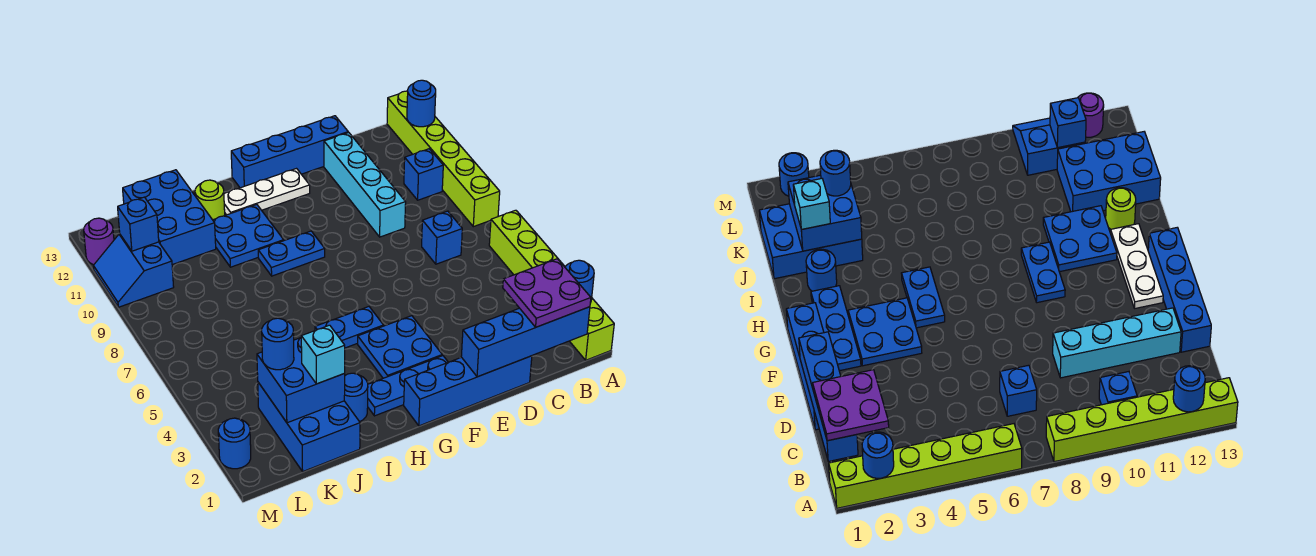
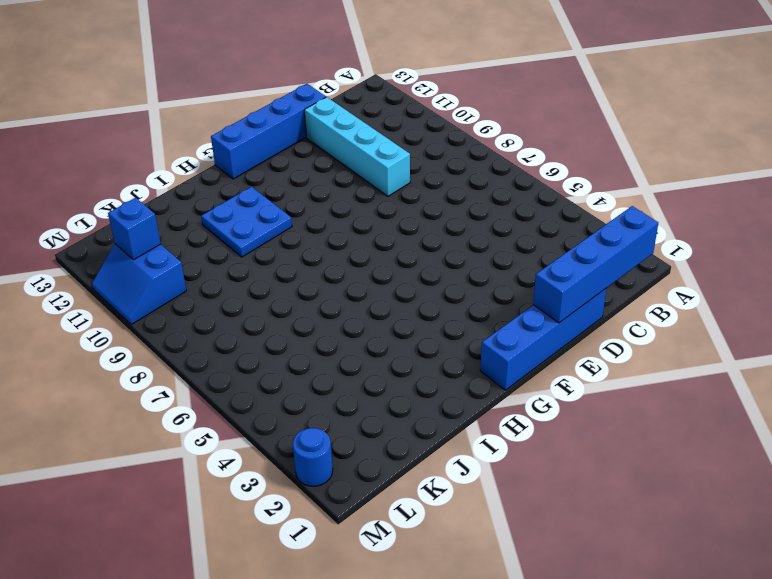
none -> lime brick A1:A6 level 1
none -> lime brick A8:A13 level 1
none -> blue brick B10 level 1

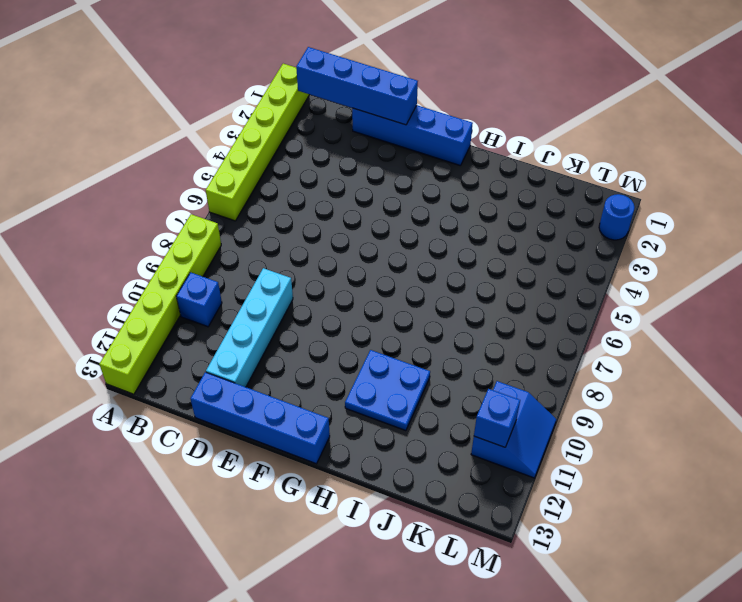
none -> blue brick C7 level 1
none -> blue plate F2:H2 level 1
none -> blue plate F3:G4 level 1

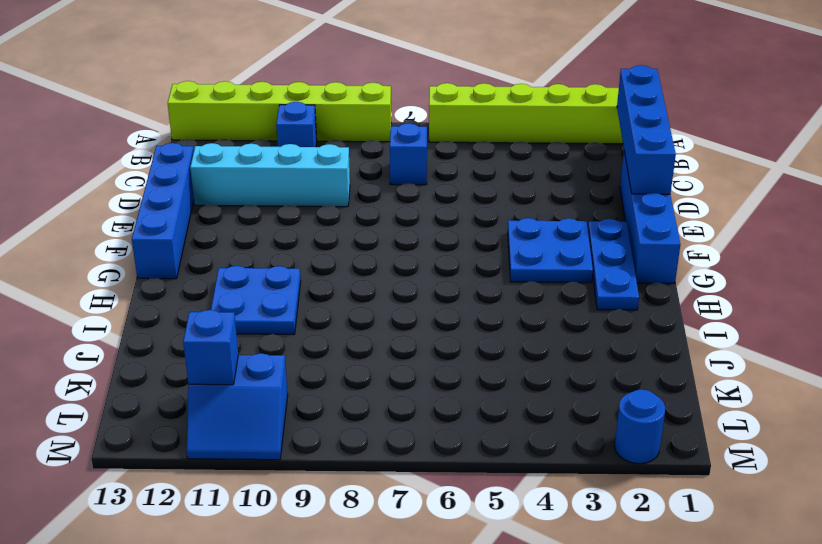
none -> white plate F12:H12 level 1
none -> blue plate G5:H5 level 1
none -> blue plate G9:H9 level 1

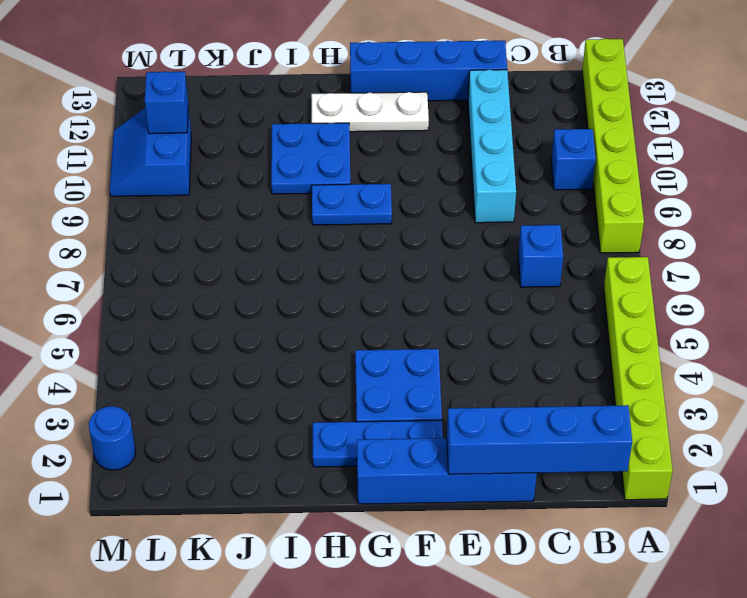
none -> blue plate G5:H5 level 1
none -> blue round brick I2 level 1
none -> lime round brick I12 level 1

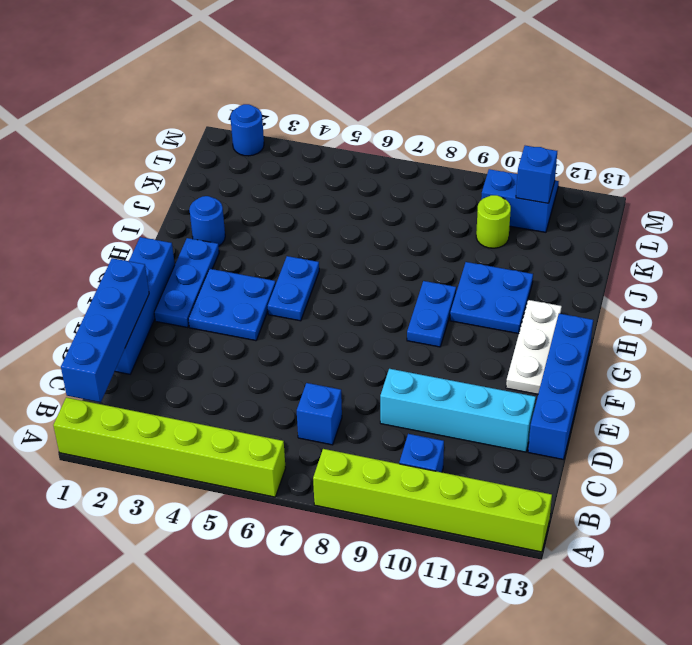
lime round brick K10 level 1 -> lime round brick I12 level 1
none -> blue brick J1:K3 level 1
none -> blue brick J11:K13 level 1
none -> purple round brick M12 level 1

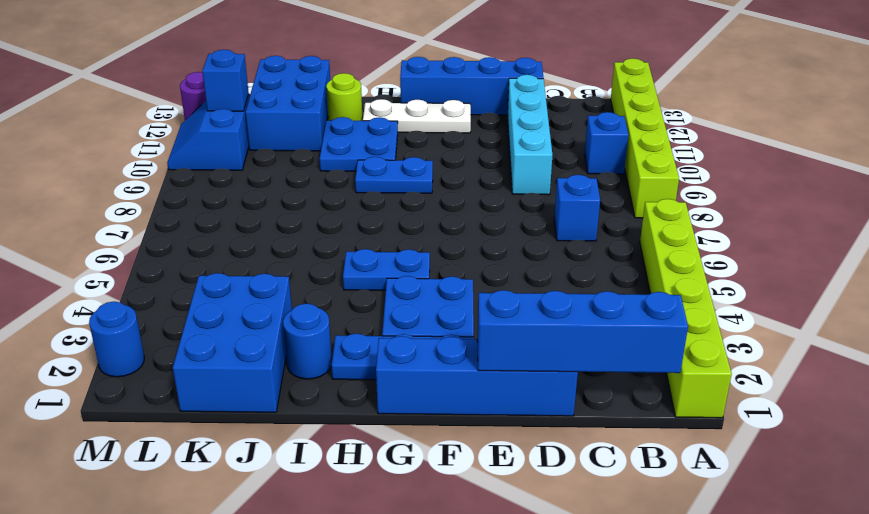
none -> blue round brick A2 level 2
none -> blue round brick A12 level 2
none -> blue brick J2:K3 level 2

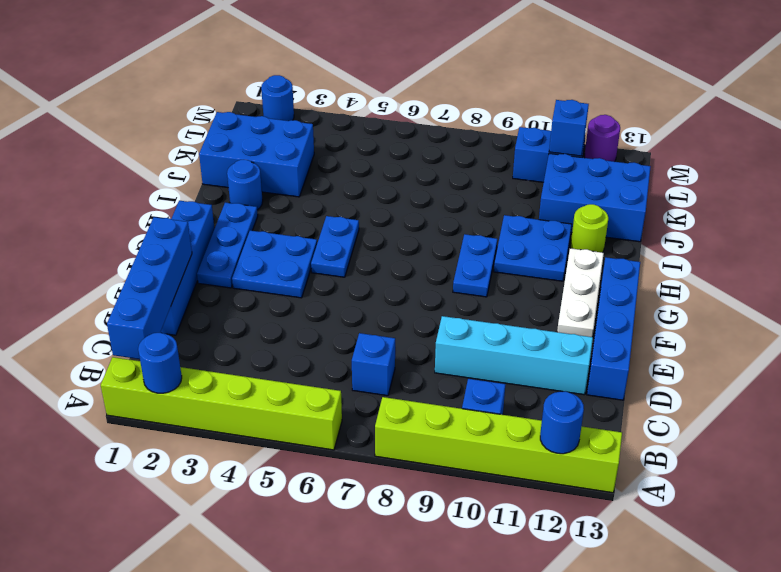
none -> blue brick J2:K3 level 2
none -> purple plate B1:C2 level 3
none -> cyan brick J2 level 3

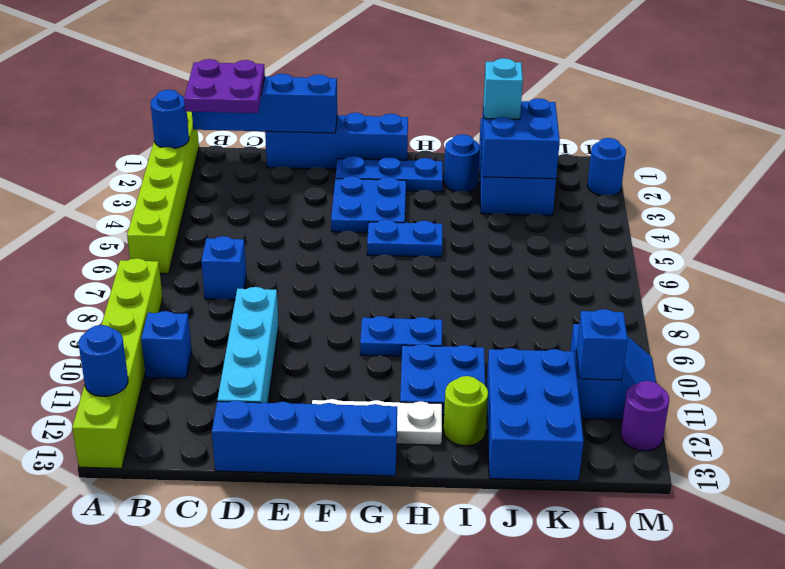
none -> blue round brick K3 level 3

